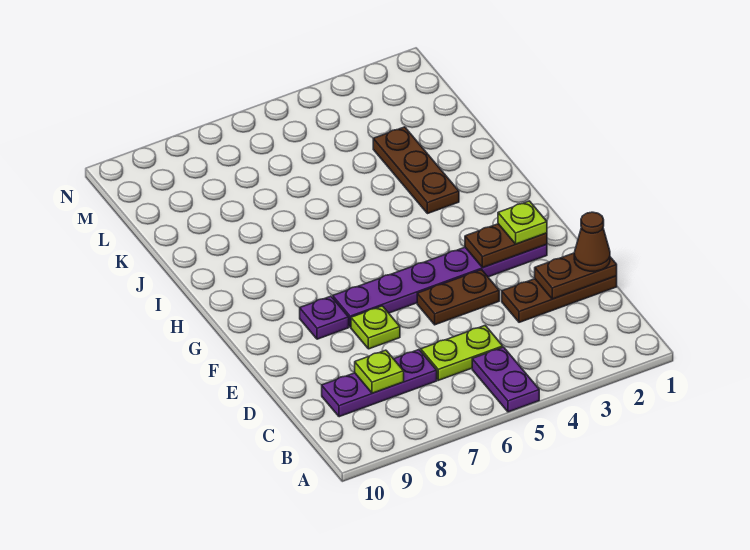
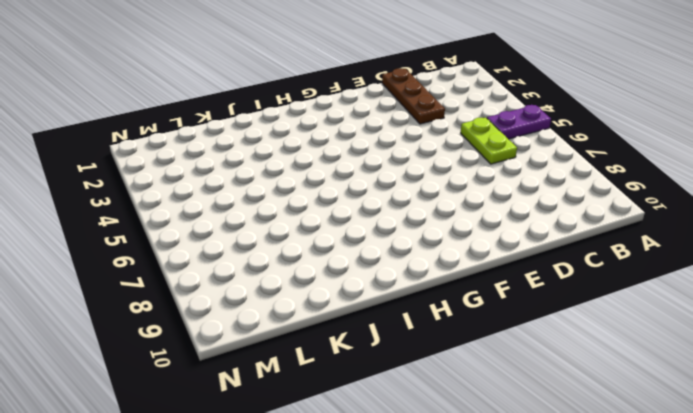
none -> purple plate C7:C9 level 1
none -> brown plate E4:E5 level 1
none -> lime plate E7 level 1

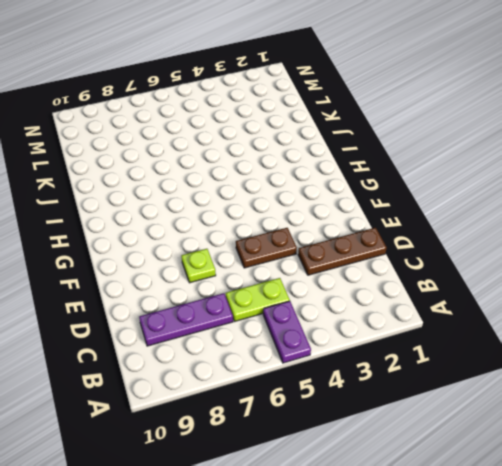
none -> purple plate F2:F7 level 1
none -> purple plate F8 level 1
none -> brown plate I3:K3 level 1

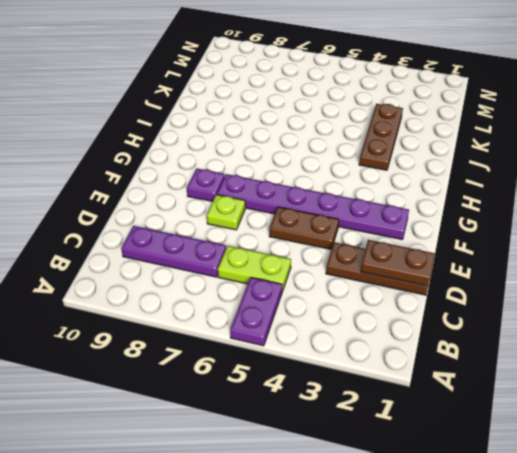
none -> lime plate C8 level 2
none -> brown plate F2:F3 level 2
none -> brown cone D1 level 3

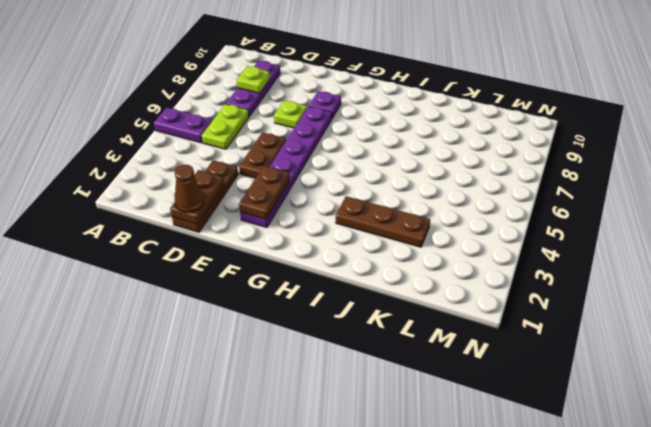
none -> lime plate F2 level 3

